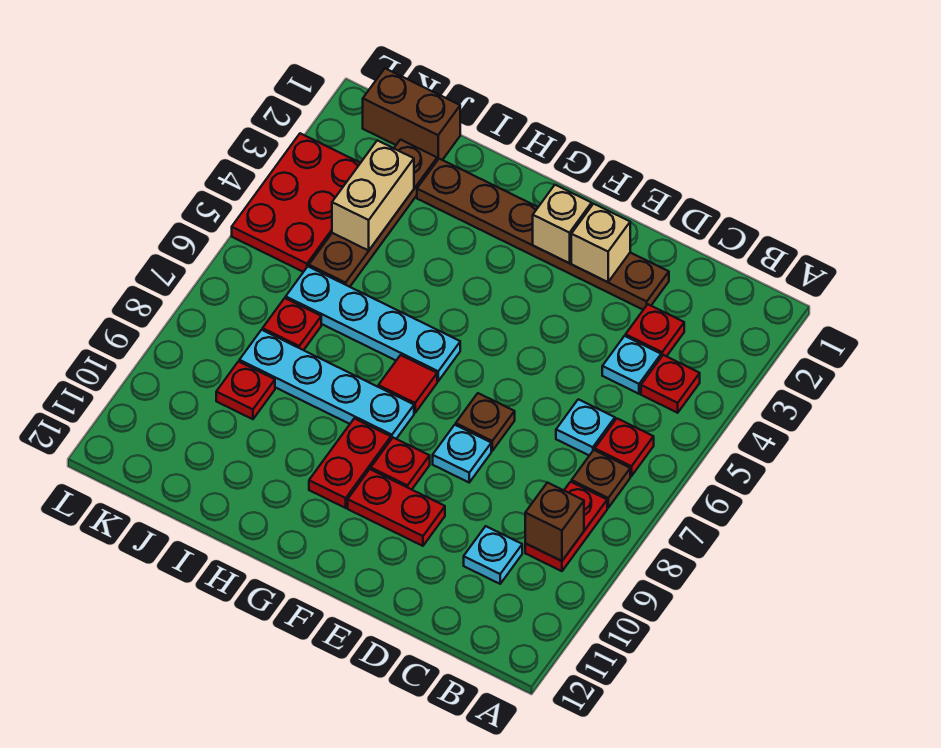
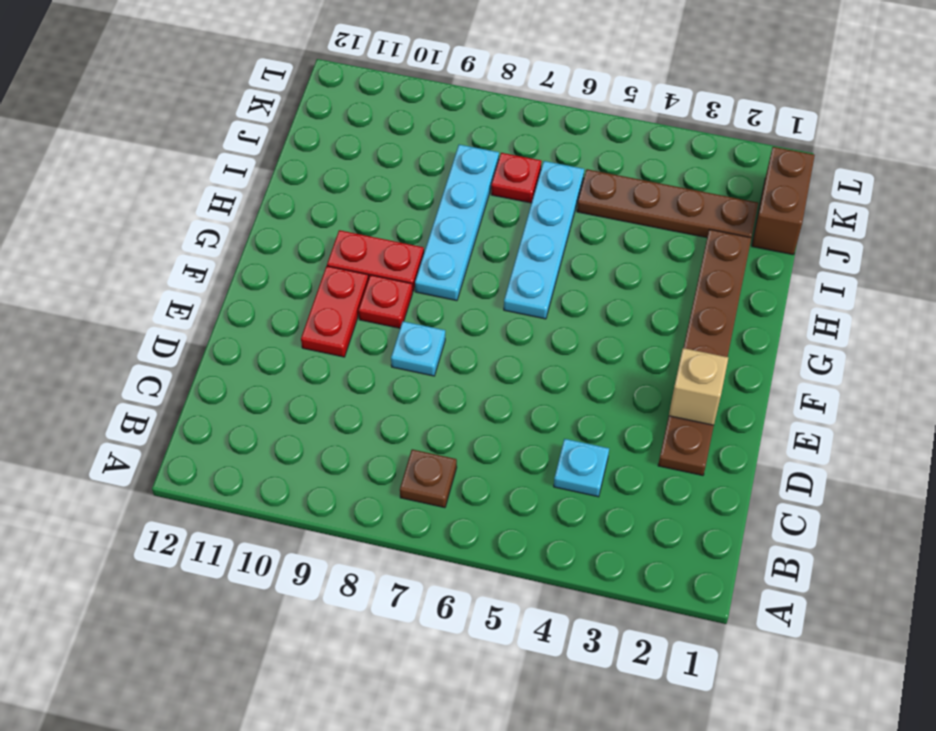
none -> red plate B4 level 1
none -> red plate B6 level 1
none -> red plate B8:B9 level 1

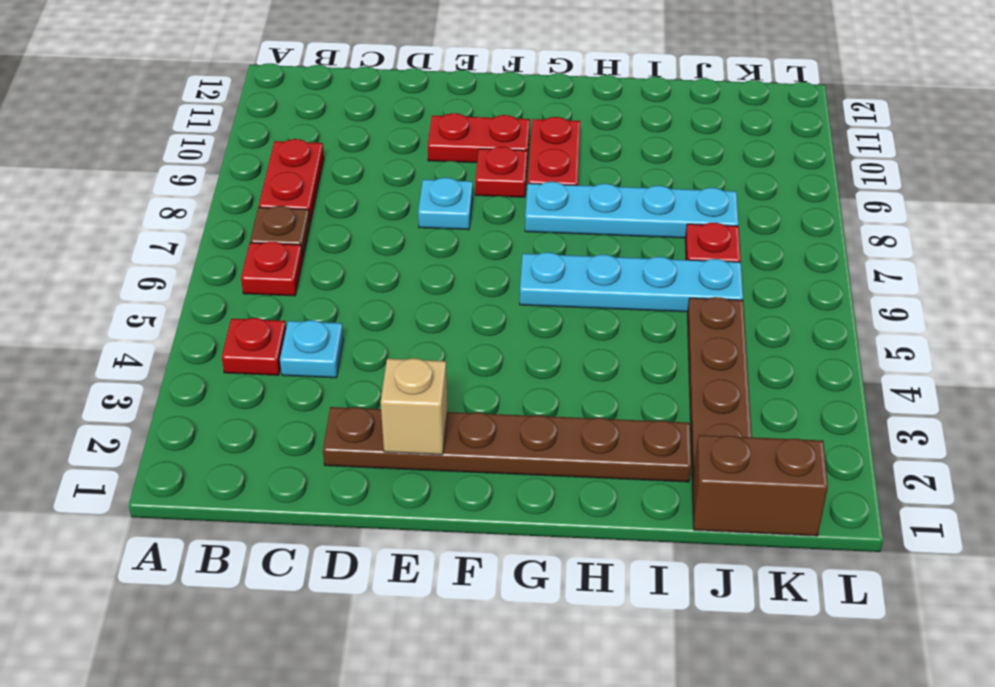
none -> red plate C3 level 1
none -> cyan plate C6 level 1
none -> cyan plate C10 level 1

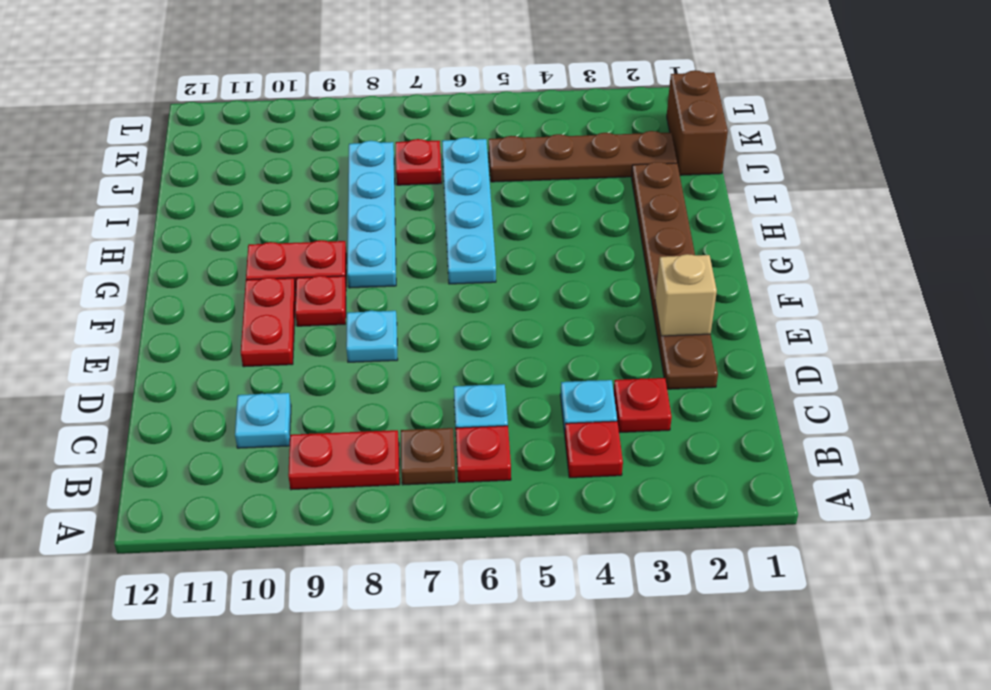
none -> brown plate E7 level 1
none -> red tile G7 level 1
none -> red plate J9 level 1

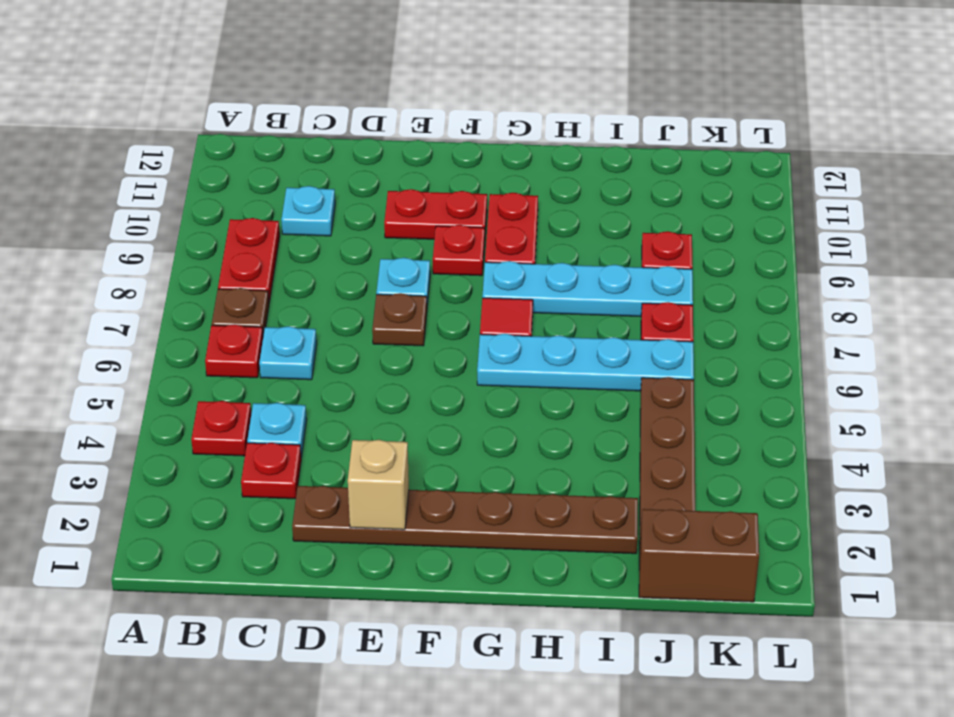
none -> red plate K3:L5 level 1
none -> brown brick B9 level 2
none -> tan brick F2 level 2

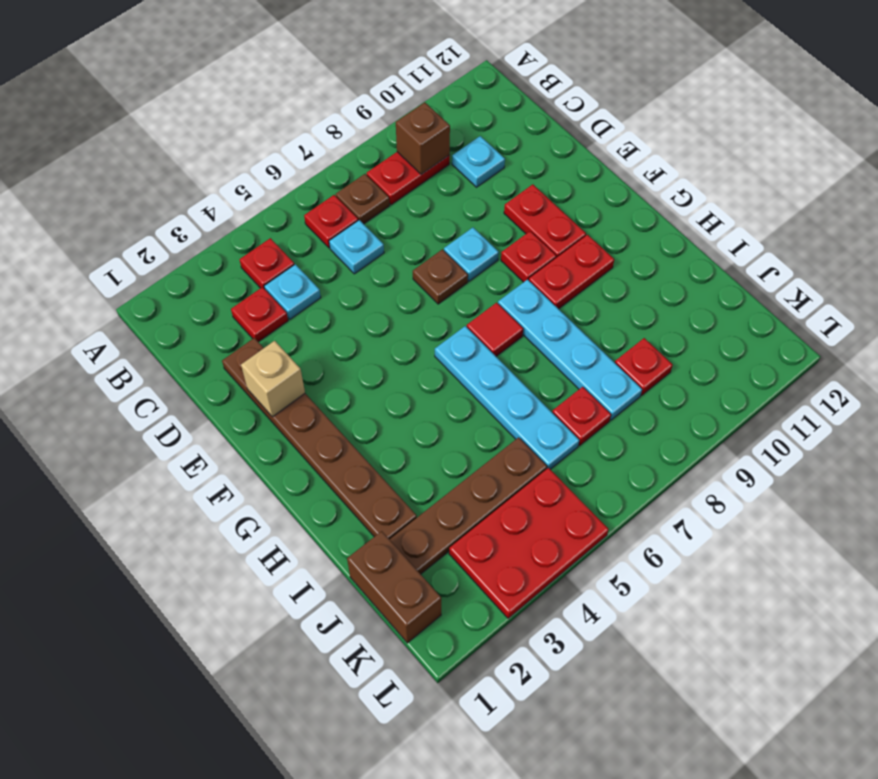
none -> tan brick F2 level 2
none -> tan brick J3:J4 level 2

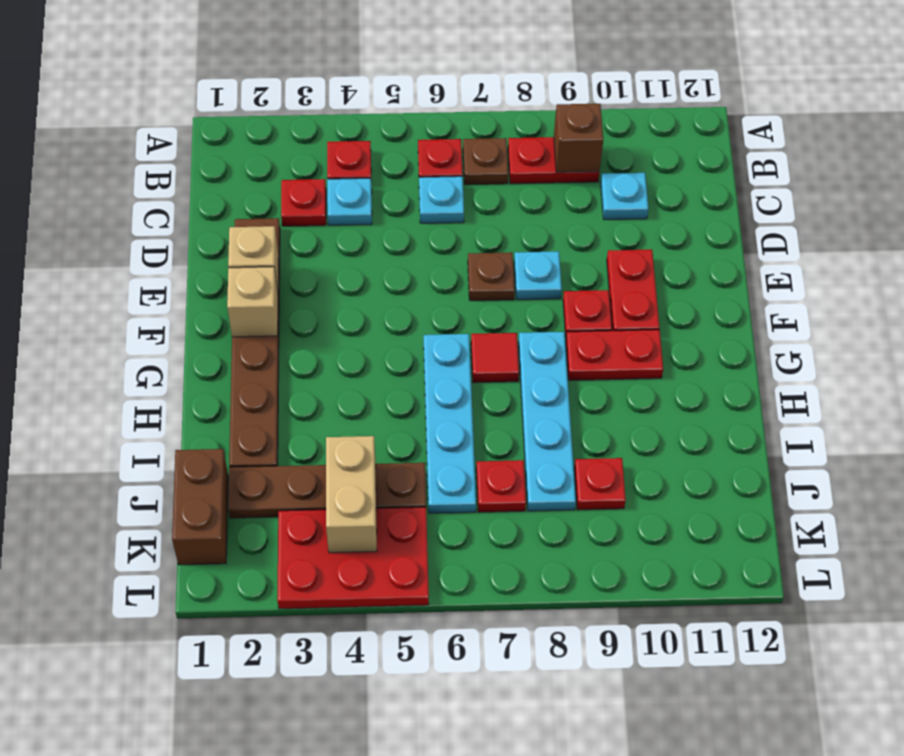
tan brick J4:K4 level 2 -> tan brick J3:J4 level 2

